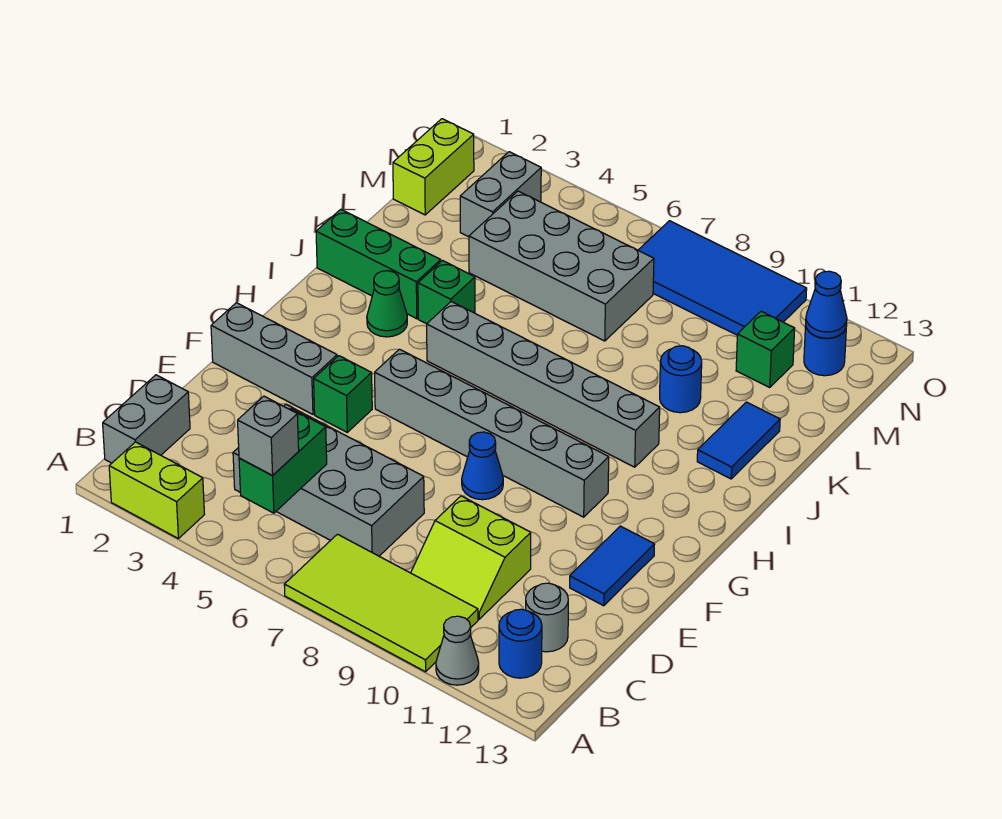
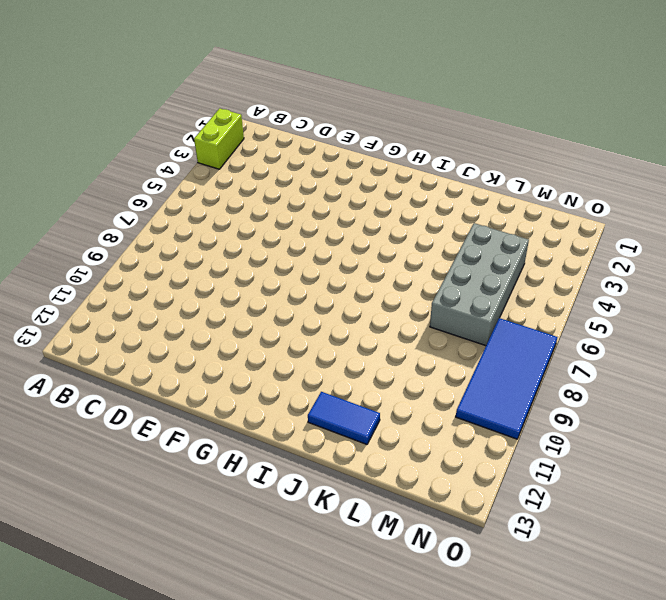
none -> lime tile A7:B10 level 1
none -> grey cone A11 level 1
none -> grey brick B1:C1 level 1

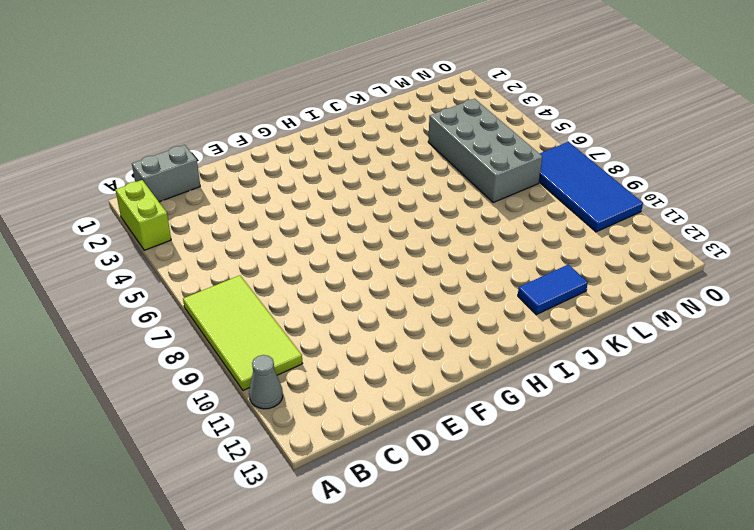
none -> blue round brick B12 level 1
none -> grey brick C4:D7 level 1
none -> lime slope C9:D10 level 1 top D

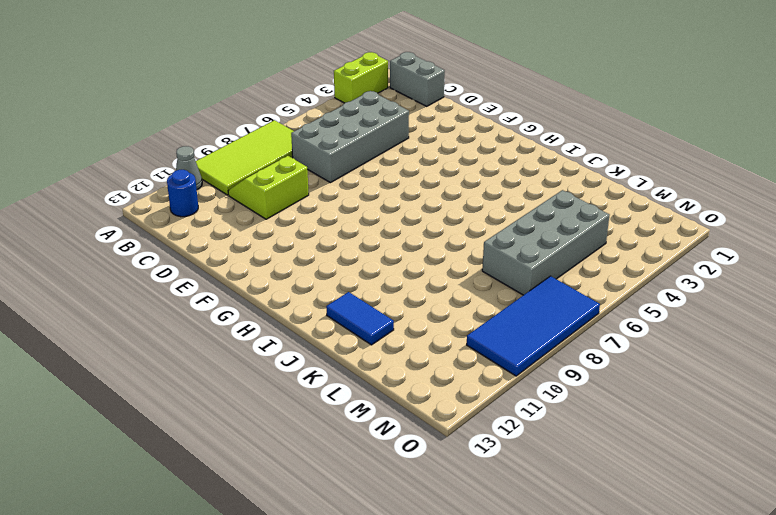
none -> grey round brick C12 level 1
none -> blue tile E12:F12 level 1
none -> grey brick F1:F3 level 1

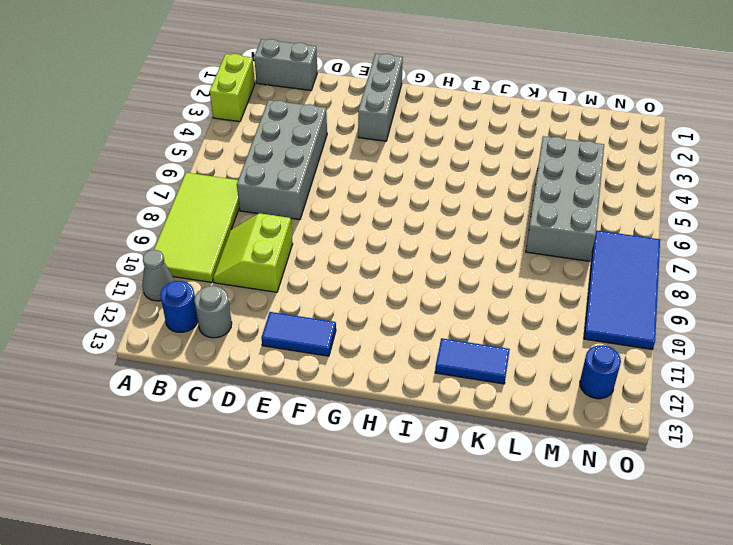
none -> green brick F4 level 1
none -> blue cone F8 level 1
none -> grey brick G5:G10 level 1

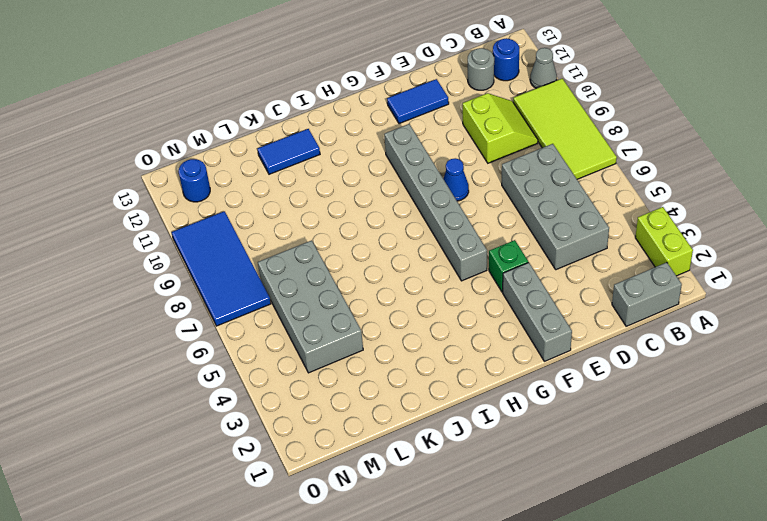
none -> green cone I3 level 1
none -> grey brick I5:I10 level 1
none -> green brick J1:J3 level 1

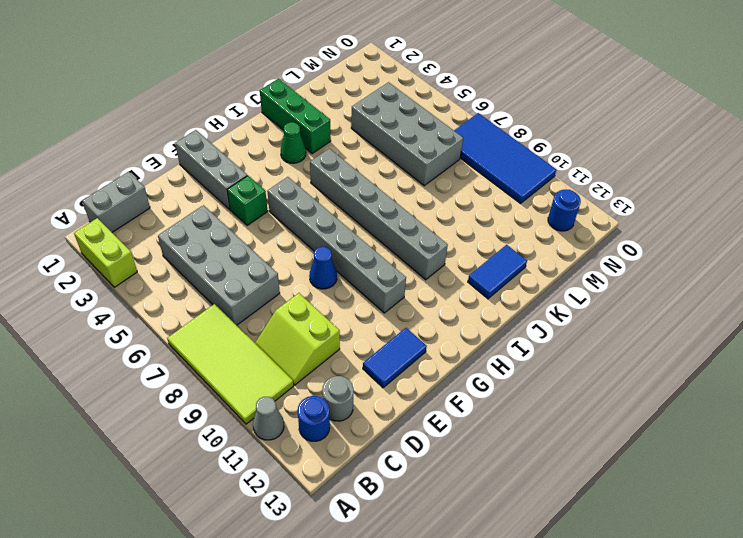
none -> green brick J4 level 1
none -> blue round brick K10 level 1
none -> lime brick M1:N1 level 1

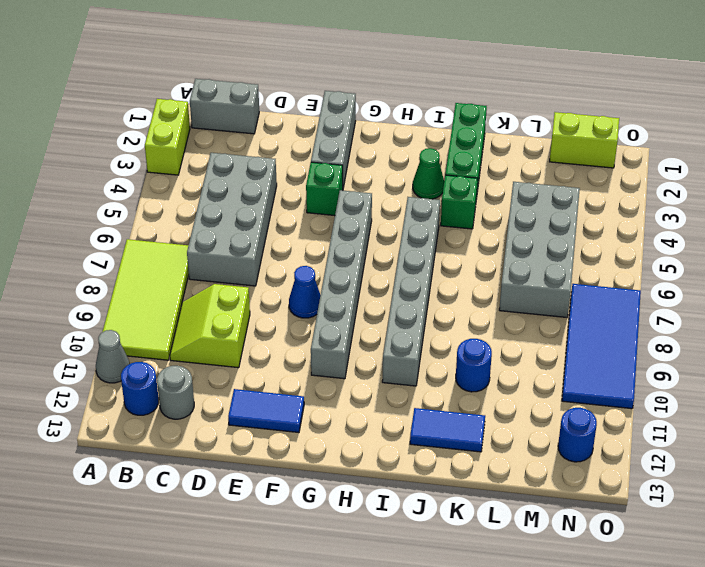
none -> grey brick M3:N3 level 1
none -> green brick M11 level 1
none -> green brick B5:C5 level 2

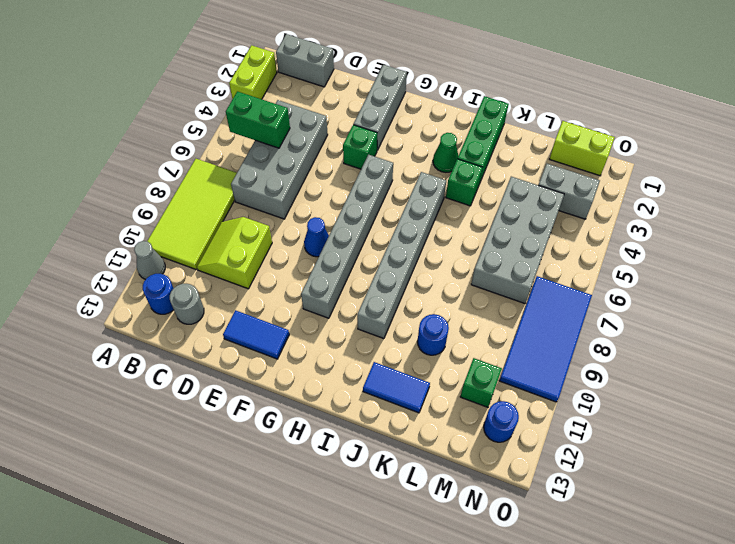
none -> blue cone N12 level 2
none -> grey brick B5 level 3

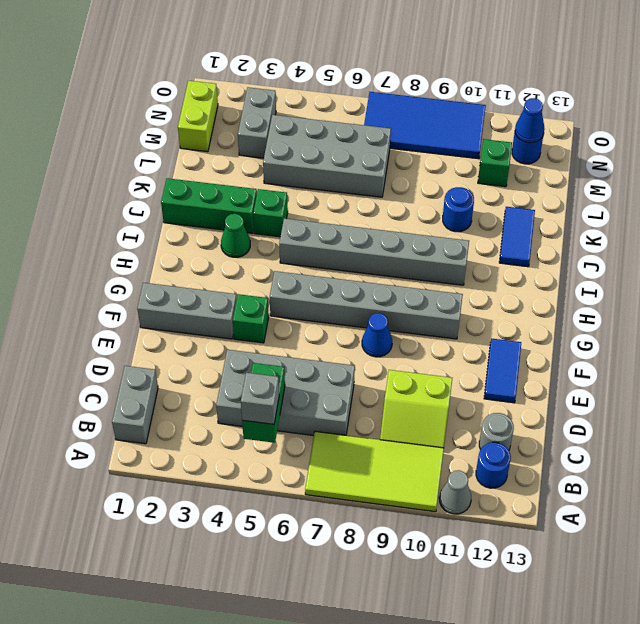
none -> lime brick A2:A3 level 1

